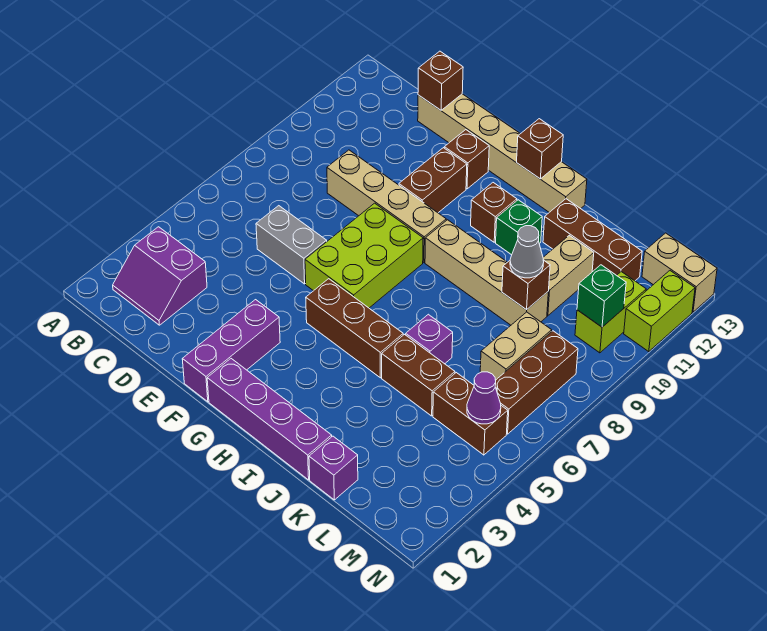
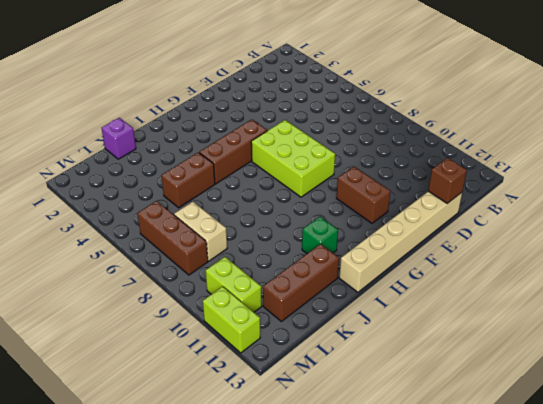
none -> purple slope B2:C3 level 1 top 3
none -> grey brick D6:E6 level 1
none -> tan brick D9:G9 level 1
none -> purple brick F1:F3 level 1

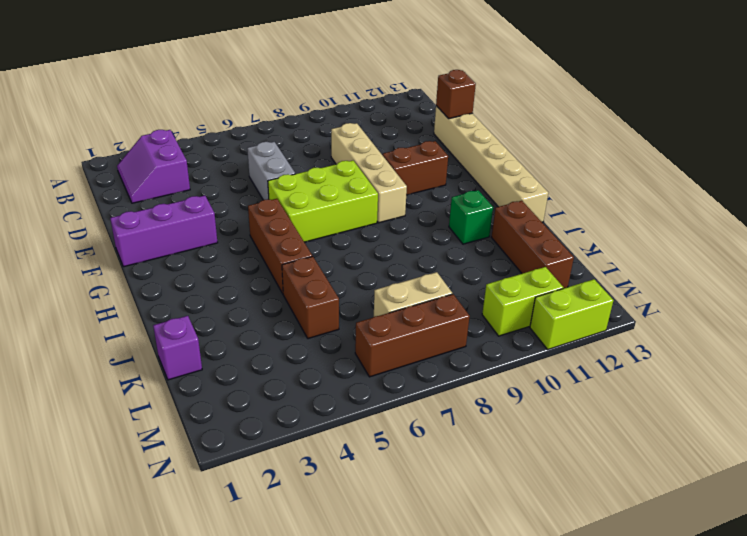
none -> brown brick F12 level 1
none -> purple brick G1:J1 level 1
none -> tan brick H9:K9 level 1
none -> brown brick H11 level 1

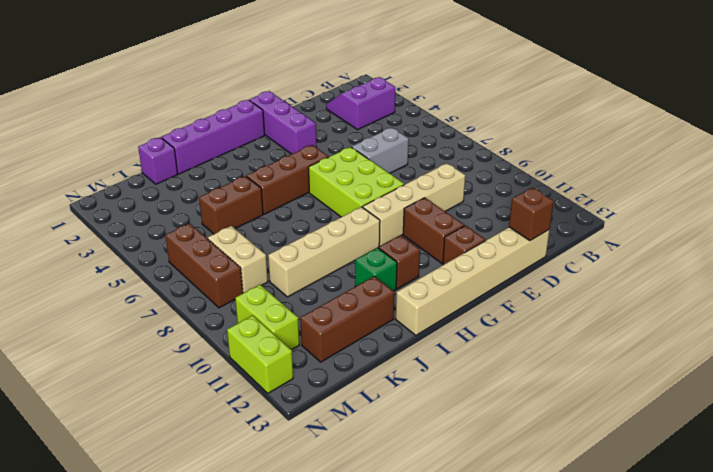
none -> purple brick J6 level 1
none -> tan brick K10:K11 level 1
none -> brown brick L5:M5 level 1
none -> tan brick M13:N13 level 1

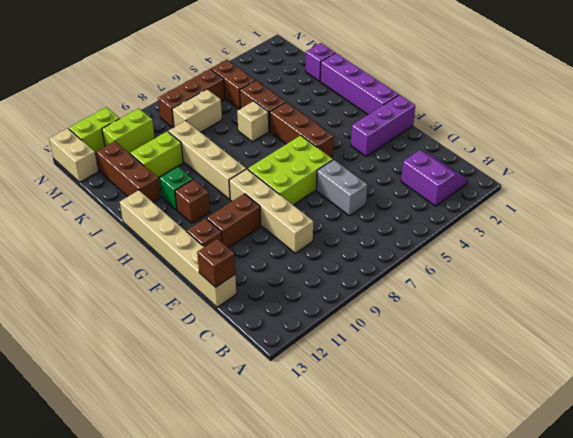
tan brick J6 level 1 -> purple brick J6 level 1
lime brick K10:K11 level 1 -> tan brick K10:K11 level 1
none -> brown brick H13 level 2
none -> brown brick K9 level 2
none -> purple cone M5 level 2
none -> green brick M10 level 2

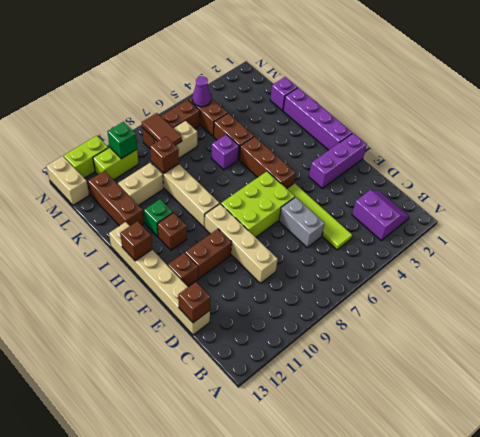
lime tile C5:F5 level 1 -> none
brown tile L8:M8 level 2 -> none
none -> grey cone K9 level 3

